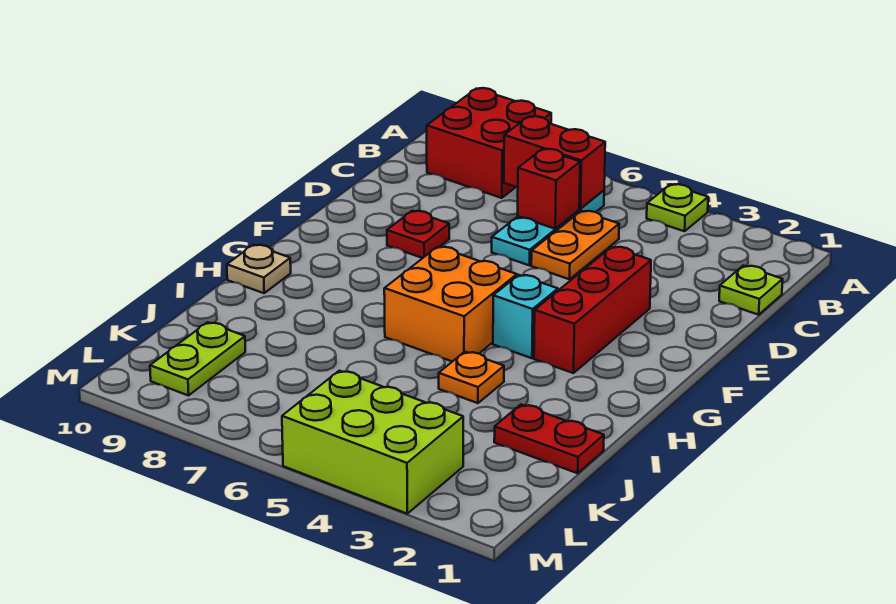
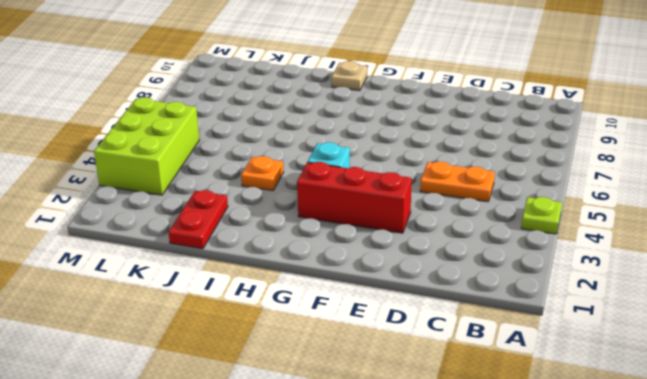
none -> red brick A8:B9 level 1
none -> cyan plate B6:D6 level 1
none -> lime plate C1 level 1

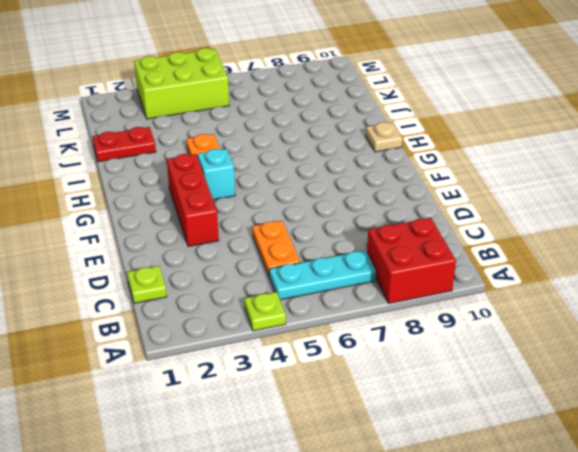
cyan plate B5:B7 level 1 -> cyan plate B6:D6 level 1
none -> red plate E8 level 1
none -> orange brick G5:H6 level 1
none -> lime plate K9:L9 level 1

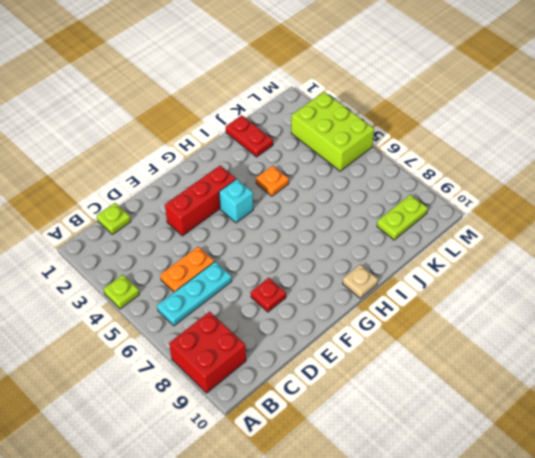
none -> orange brick G5:H6 level 1
none -> red brick B6:B7 level 2
none -> red brick C6 level 2

